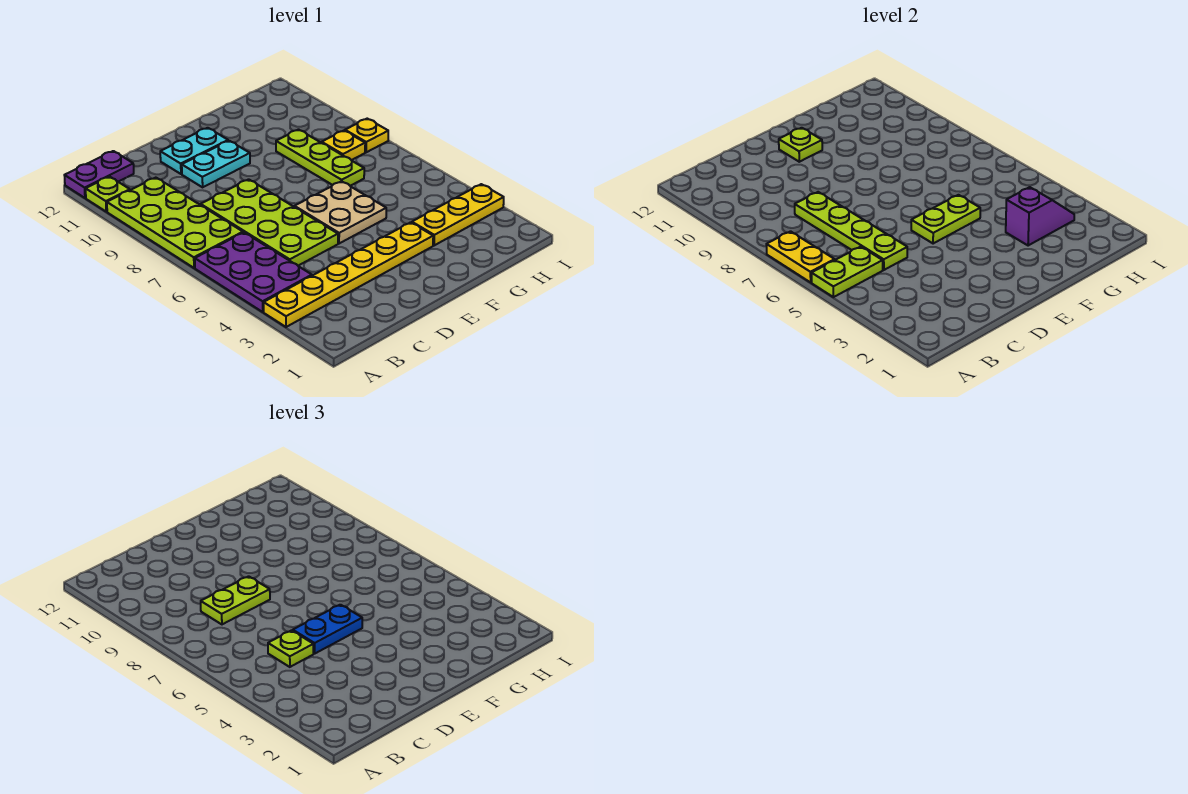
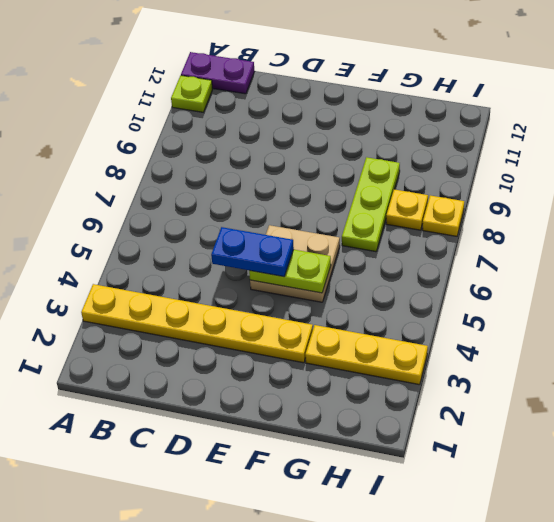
none -> purple plate A4:B6 level 1
none -> lime plate A7:B10 level 1
none -> lime plate C5:D8 level 1

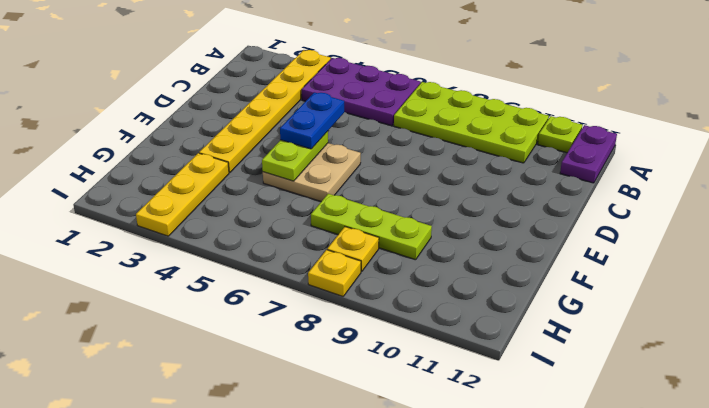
none -> lime plate C5:D8 level 1
none -> cyan plate D10:E10 level 1
none -> cyan plate D11:E11 level 1

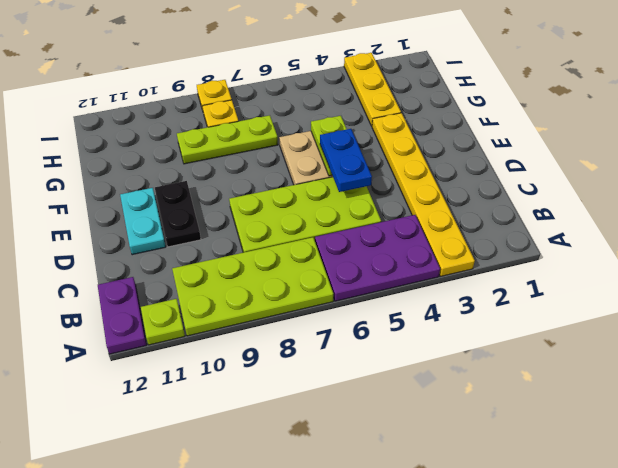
black plate D10:E10 level 1 -> cyan plate D10:E10 level 1
none -> lime plate A5:B5 level 2
none -> yellow plate A6:A7 level 2
none -> lime plate C5:C8 level 2

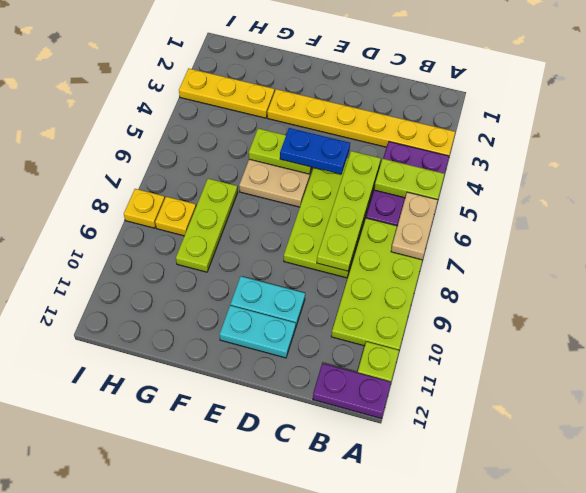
tan plate A6:A7 level 2 -> yellow plate A6:A7 level 2
none -> lime plate E11 level 2
none -> purple slope G3:H3 level 2 top G
none -> lime plate C5 level 3

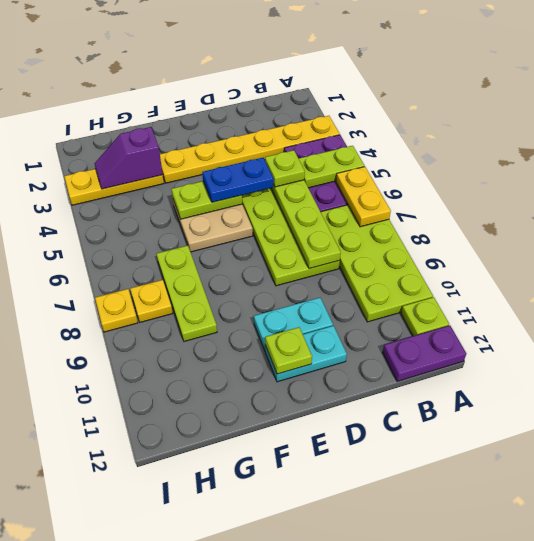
none -> lime plate C8:D8 level 3

